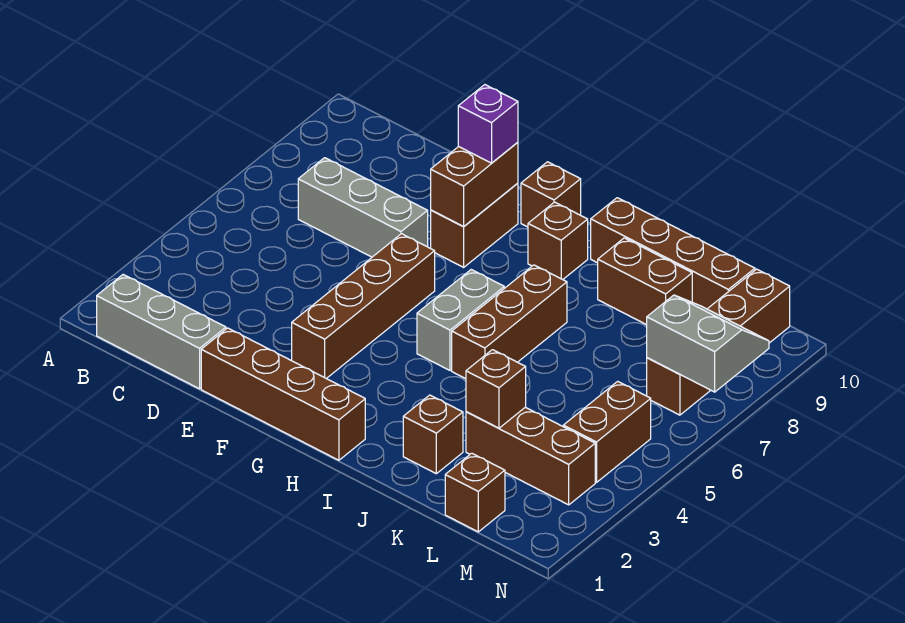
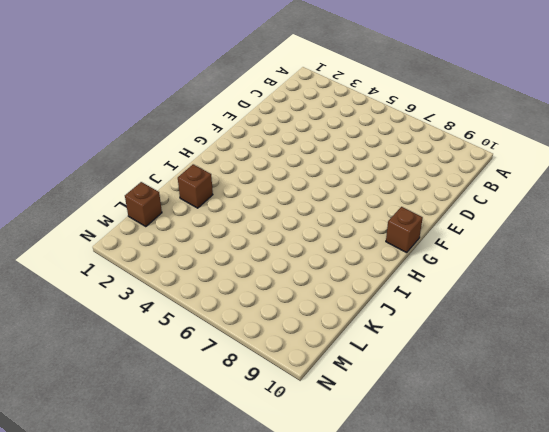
none -> grey brick B1:D1 level 1
none -> grey brick C7:E7 level 1
none -> brown brick E1:H1 level 1

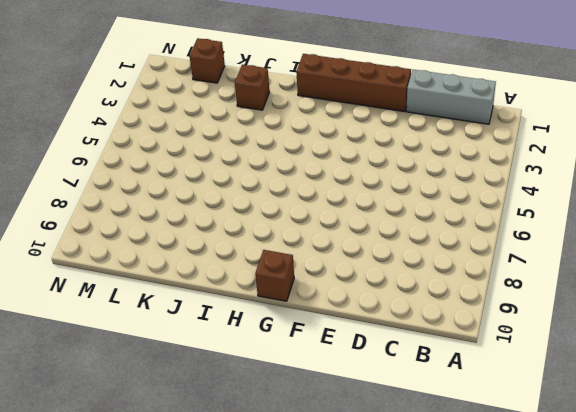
none -> grey brick C7:E7 level 1
none -> brown brick F3:F6 level 1
none -> brown brick F8:F9 level 1

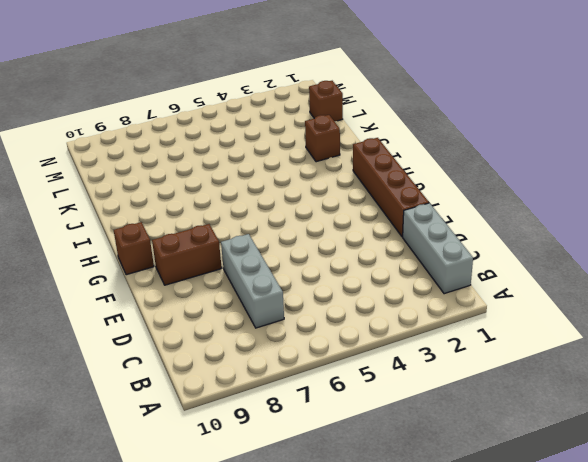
none -> brown brick F3:F6 level 1
none -> grey brick H5:H6 level 1
none -> brown brick H9 level 1

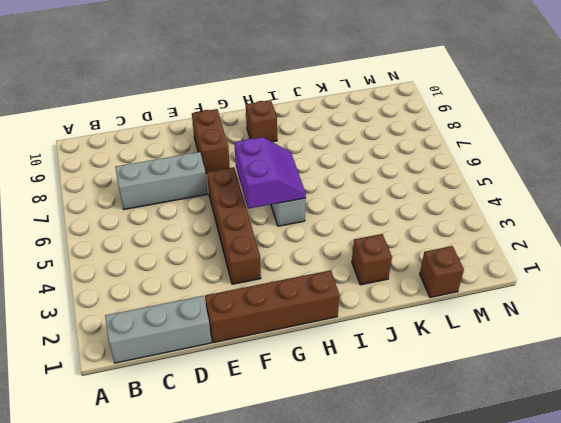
purple slope G5:H6 level 2 top G -> none
none -> brown brick G10 level 1
none -> brown brick I5:I7 level 1
none -> brown brick I10:L10 level 1

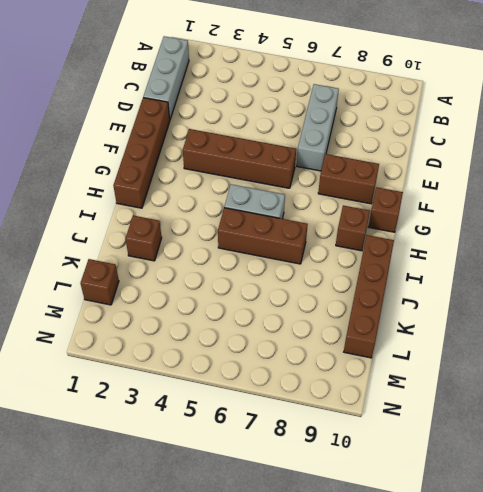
none -> brown brick J9:K9 level 1
none -> brown brick K3:M3 level 1
none -> brown brick M4:M5 level 1

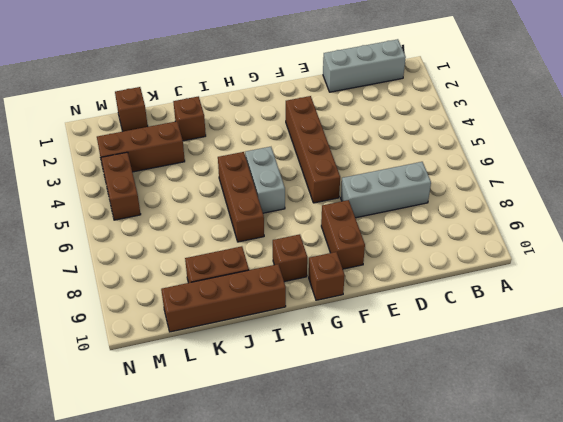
none -> brown brick E1:H1 level 1
none -> brown brick M7:M10 level 1
none -> brown brick F8:F9 level 2

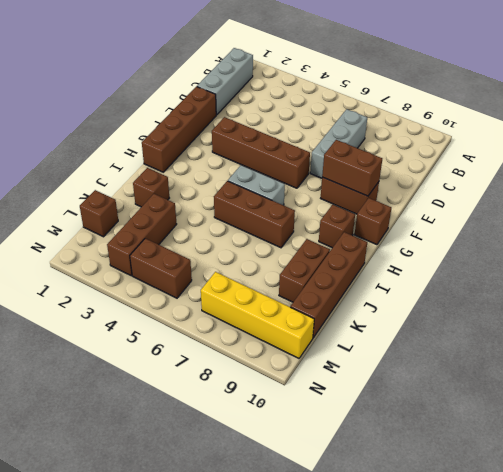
yellow brick M7:M10 level 1 -> brown brick M7:M10 level 1
none -> brown brick K3 level 2
none -> grey slope M7:N8 level 2 top 7
none -> purple brick F9 level 3

